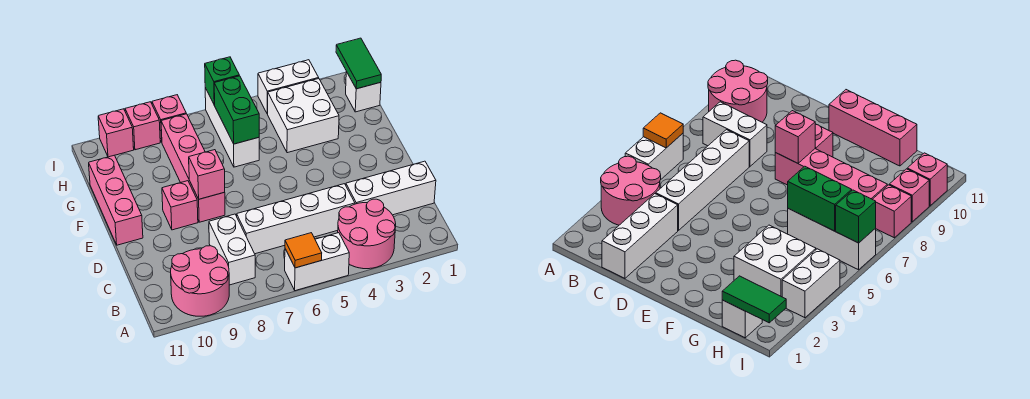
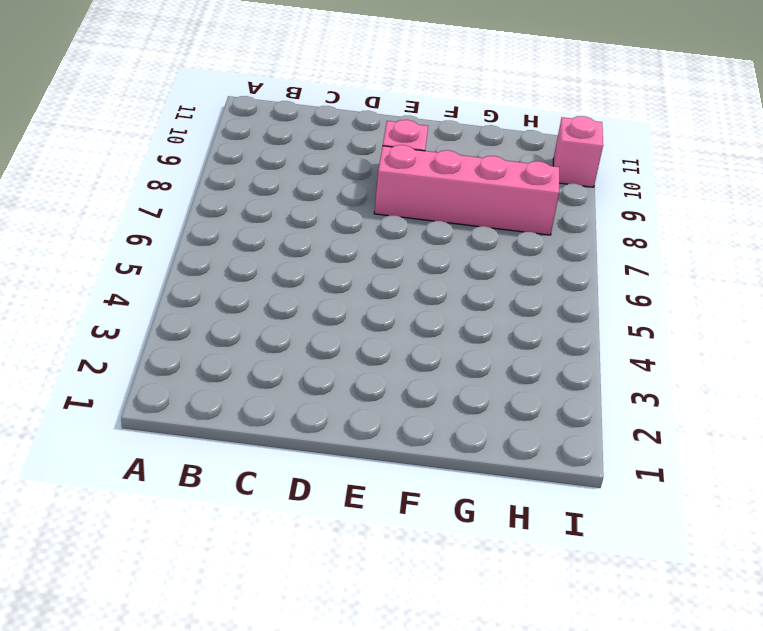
none -> pink round brick A3:B4 level 1
none -> white brick A5:A6 level 1
none -> pink round brick A9:B10 level 1

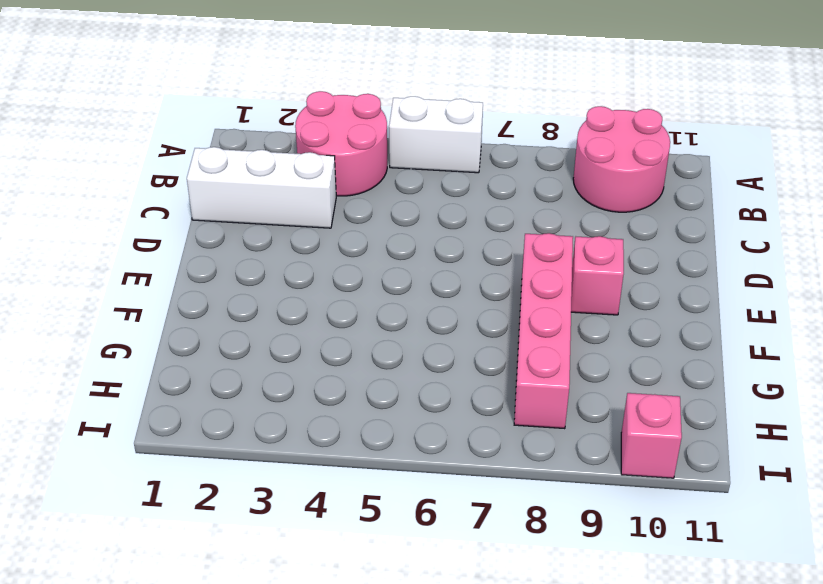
none -> white brick B8:C8 level 1
none -> white brick C4:C7 level 1
none -> pink brick E11:G11 level 1

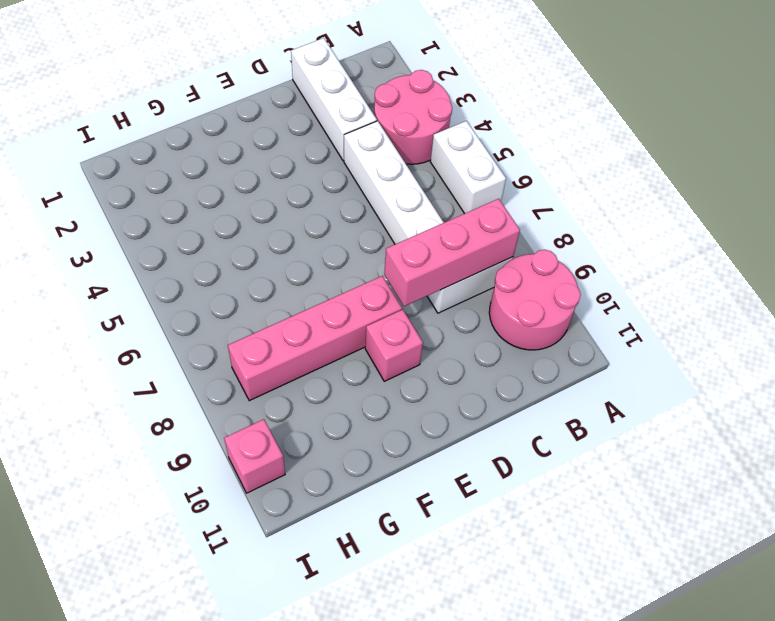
pink brick B8:D8 level 2 -> pink brick E11:G11 level 1
none -> white brick G3:H4 level 1
none -> white brick G6:I6 level 1
none -> white brick H1 level 1

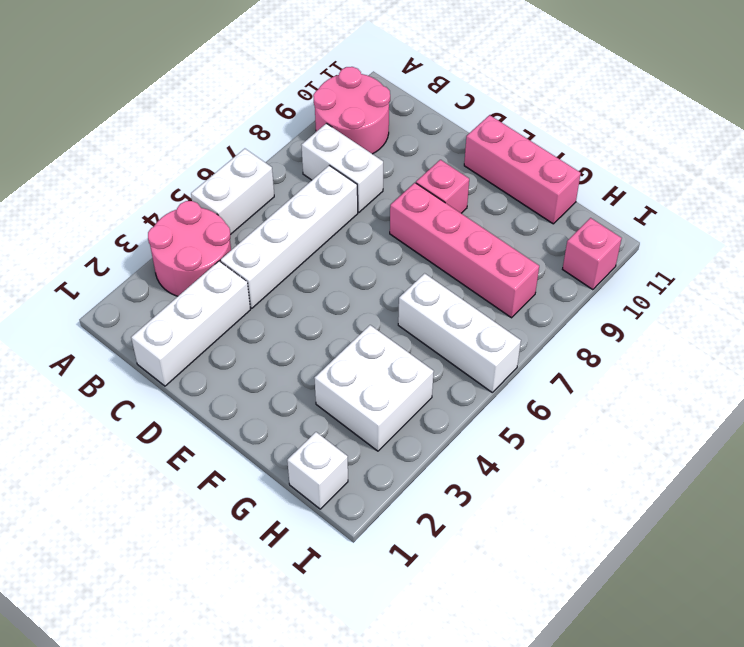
none -> white brick I3:I4 level 1
none -> pink brick I8 level 1
none -> pink brick I9 level 1

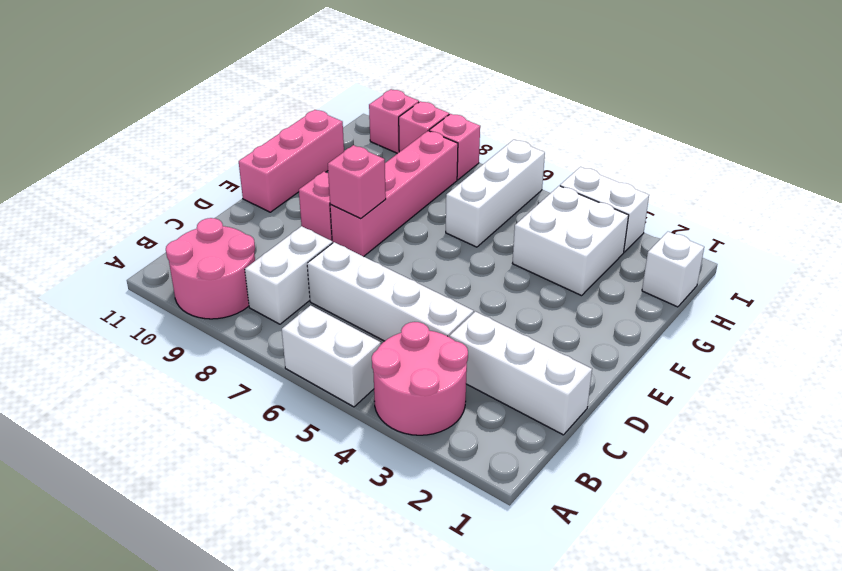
none -> orange tile A6 level 2
none -> green brick G6:H6 level 2
none -> green tile H1:I1 level 2

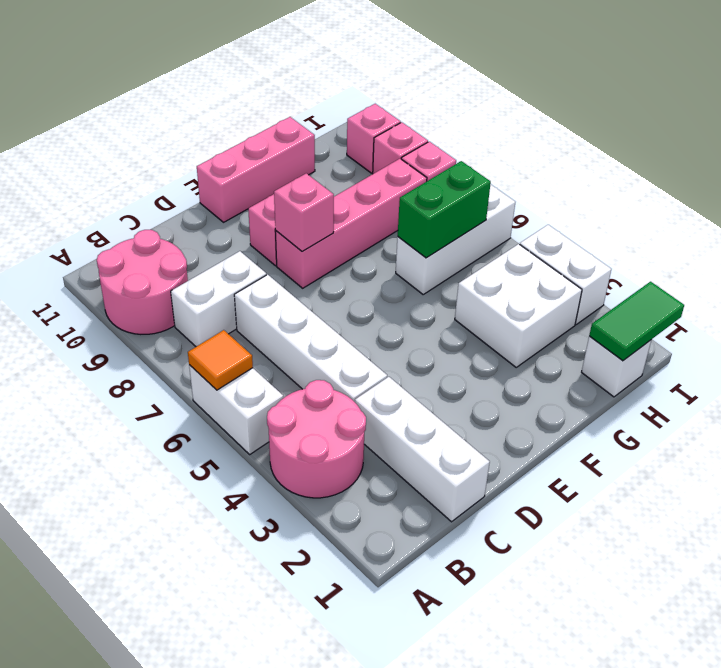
none -> green brick I6 level 2

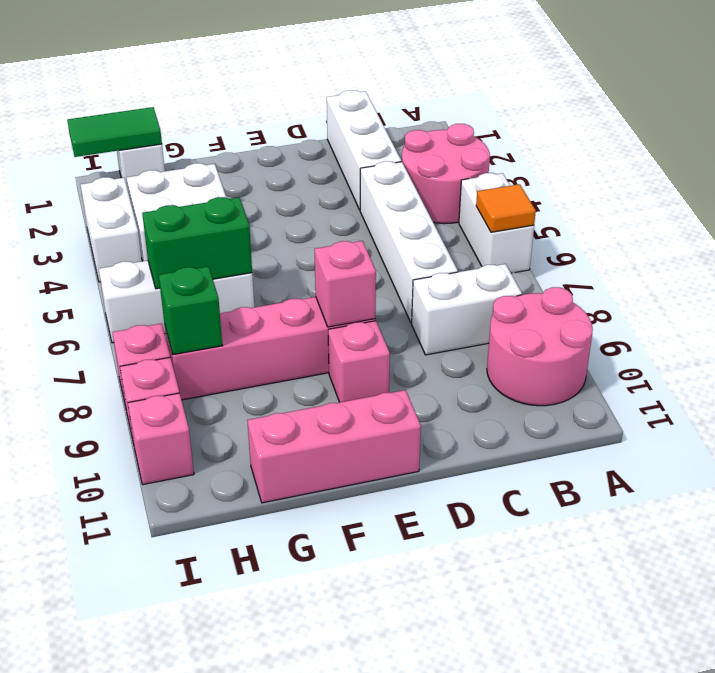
green brick H8 level 2 -> green brick I6 level 2

